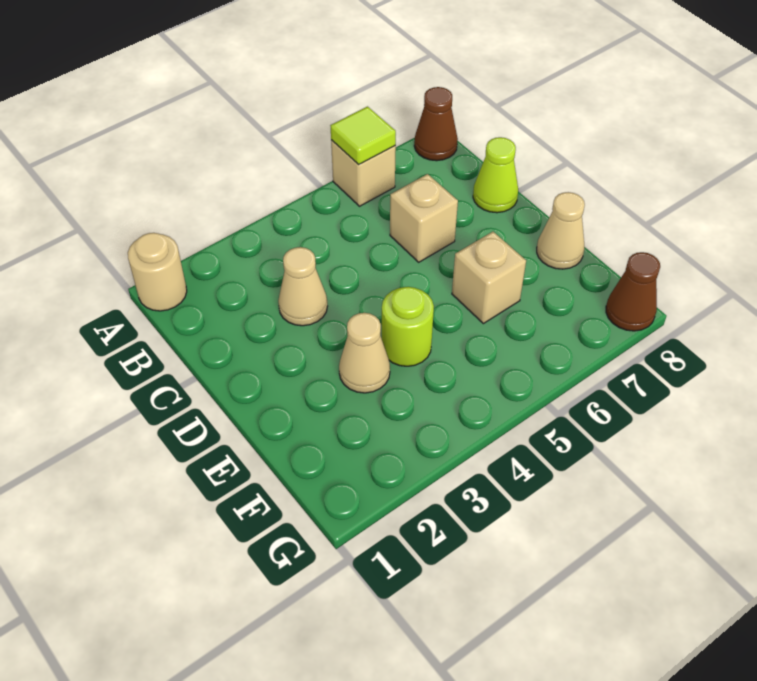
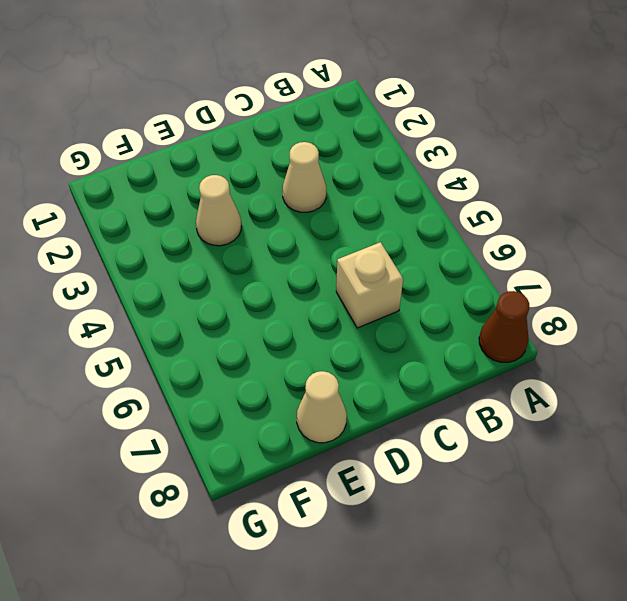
none -> tan round brick A1 level 1
none -> tan brick A6 level 1
none -> lime cone C8 level 1

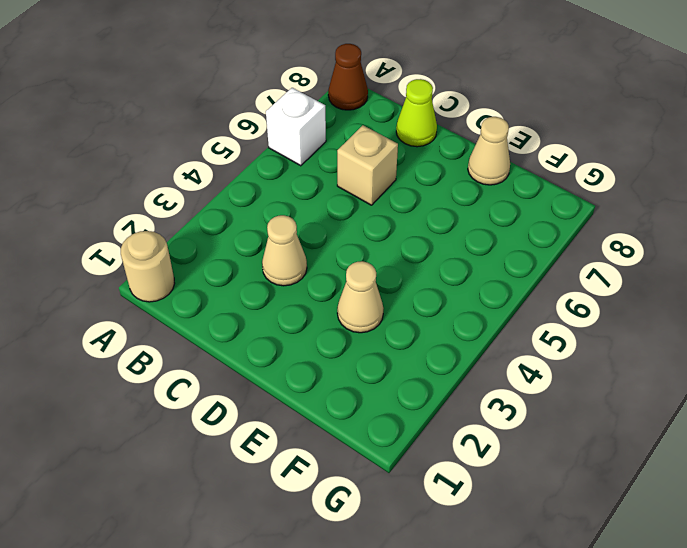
white brick A6 level 1 -> tan brick A6 level 1
none -> lime round brick E4 level 1
none -> tan brick E6 level 1
none -> brown cone G8 level 1

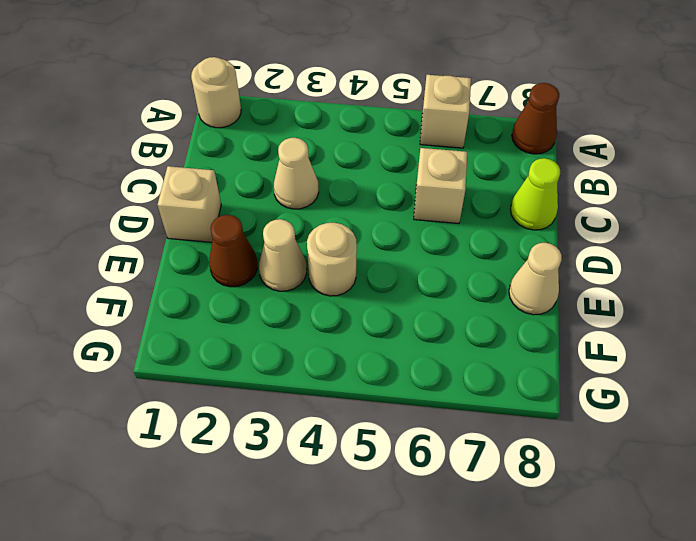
tan brick D1 level 1 -> tan brick E6 level 1
brown cone E2 level 1 -> brown cone G8 level 1
tan round brick E4 level 1 -> lime round brick E4 level 1
none -> lime tile A6 level 2

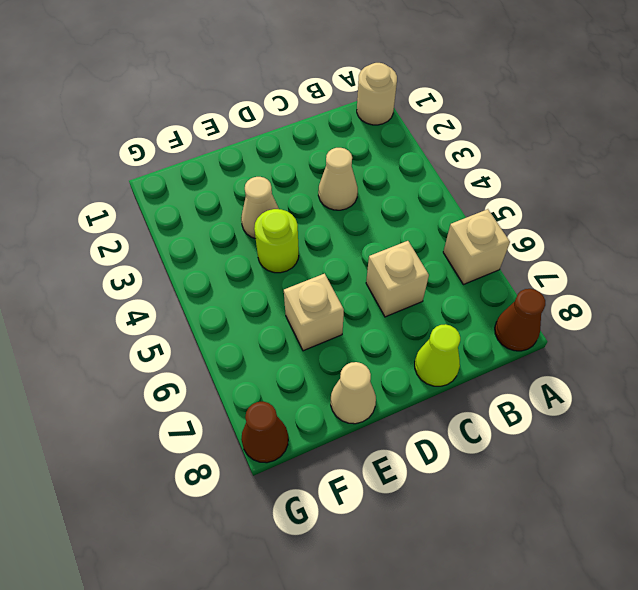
none -> lime tile A6 level 2

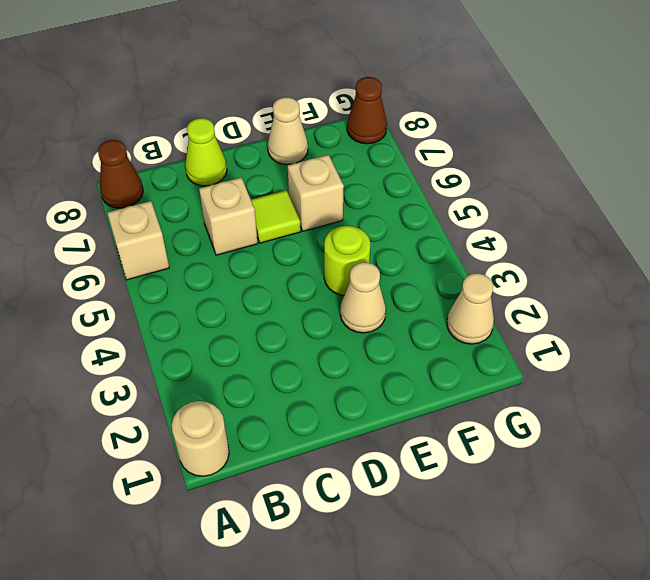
lime tile D6 level 1 -> lime tile A6 level 2
tan cone G2 level 1 -> tan cone C3 level 1

